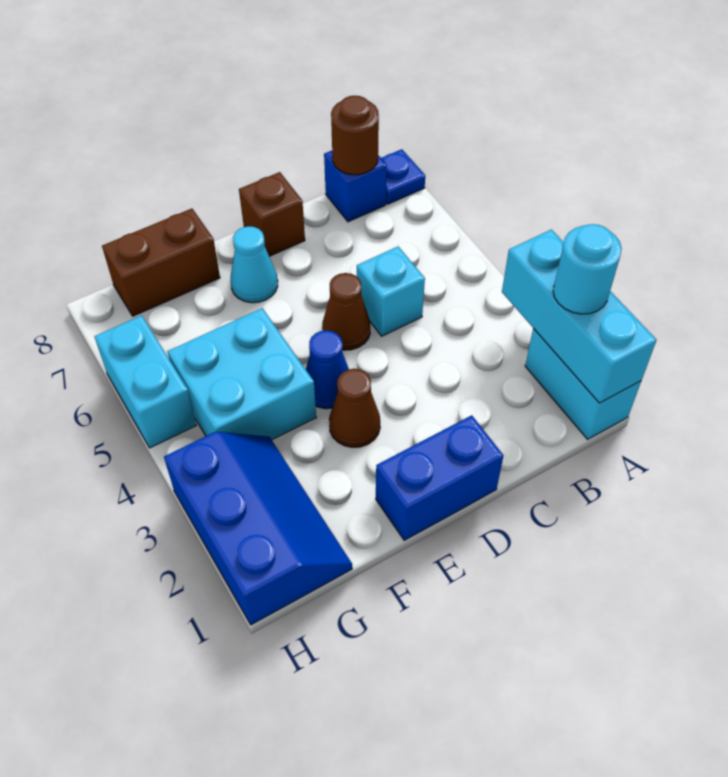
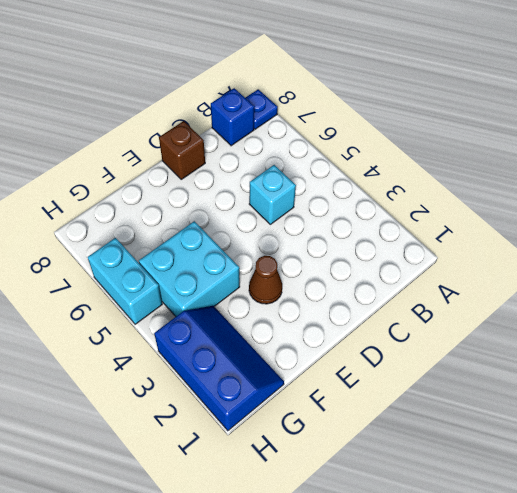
none -> cyan brick A1:A2 level 1
none -> blue brick D1:E1 level 1
none -> brown cone D5 level 1

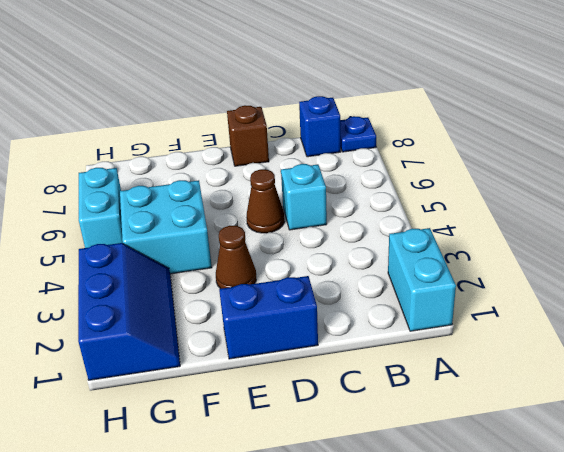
none -> blue cone E4 level 1
none -> cyan cone E7 level 1
none -> brown brick F8:G8 level 1

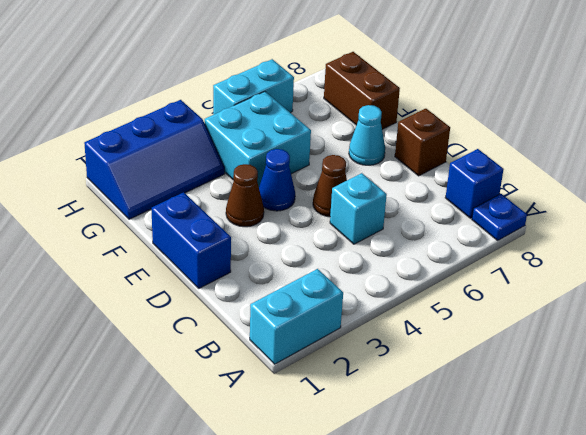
none -> cyan brick A1:A3 level 2
none -> brown round brick B8 level 2
none -> cyan round brick A2 level 3

